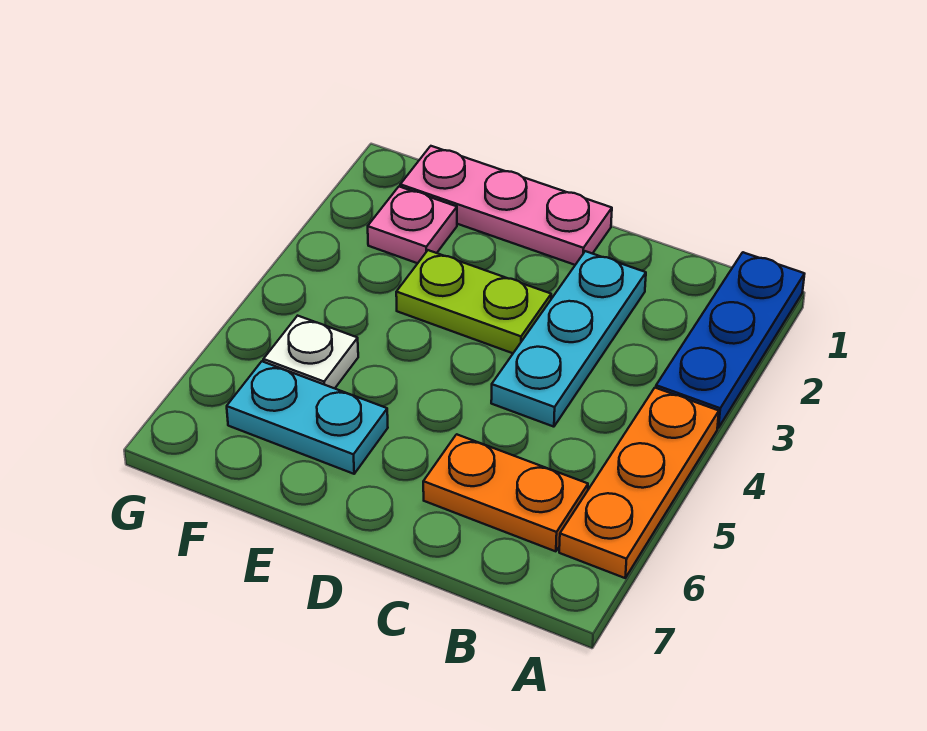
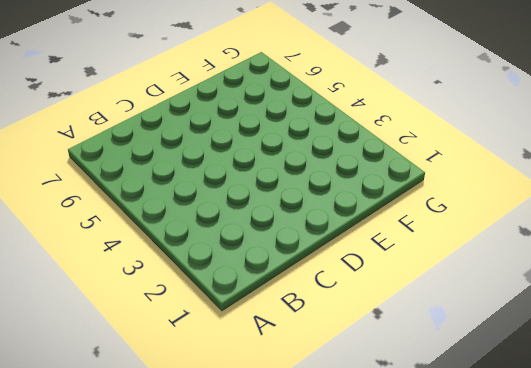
none -> blue plate A1:A3 level 1
none -> orange plate A4:A6 level 1

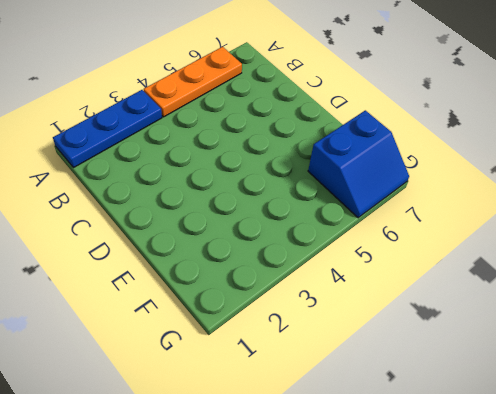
blue slope F6:G7 level 1 top F -> cyan plate E6:F6 level 1
none -> orange plate B6:C6 level 1
none -> cyan plate C2:C4 level 1

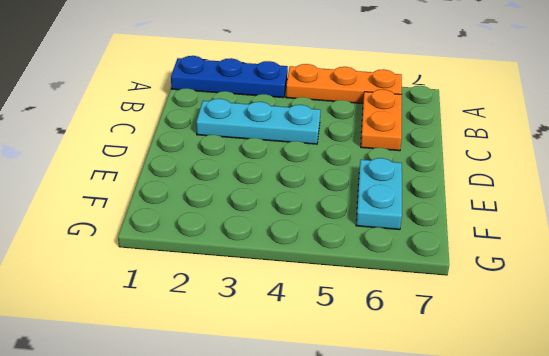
none -> pink plate D1:F1 level 1
none -> lime plate D3:E3 level 1

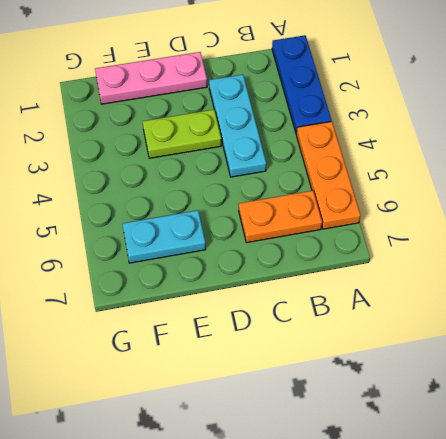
none -> pink plate F2 level 1
none -> white plate F5 level 1

